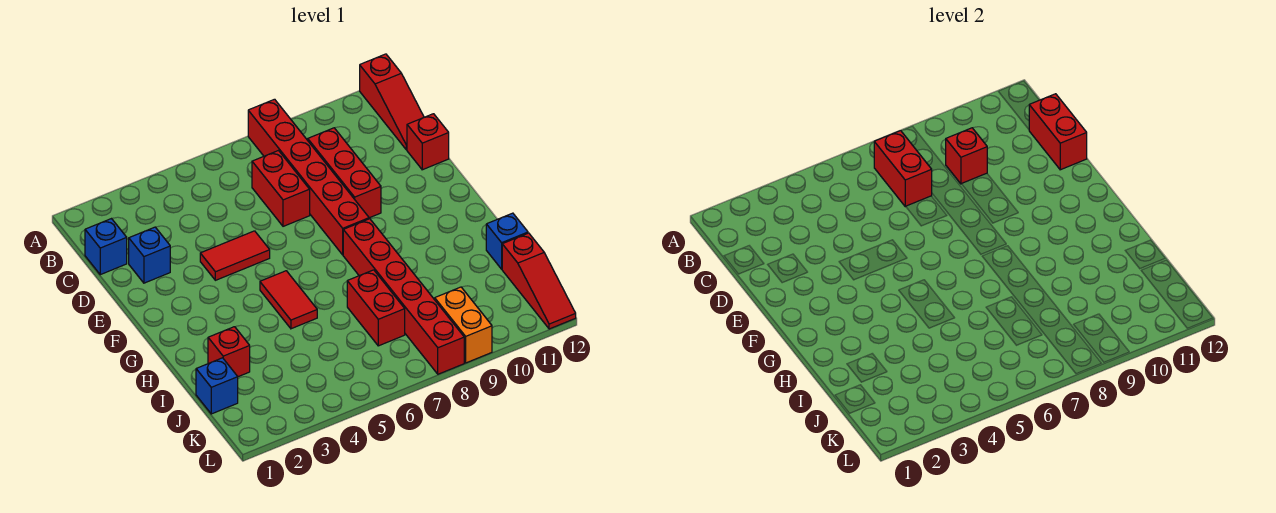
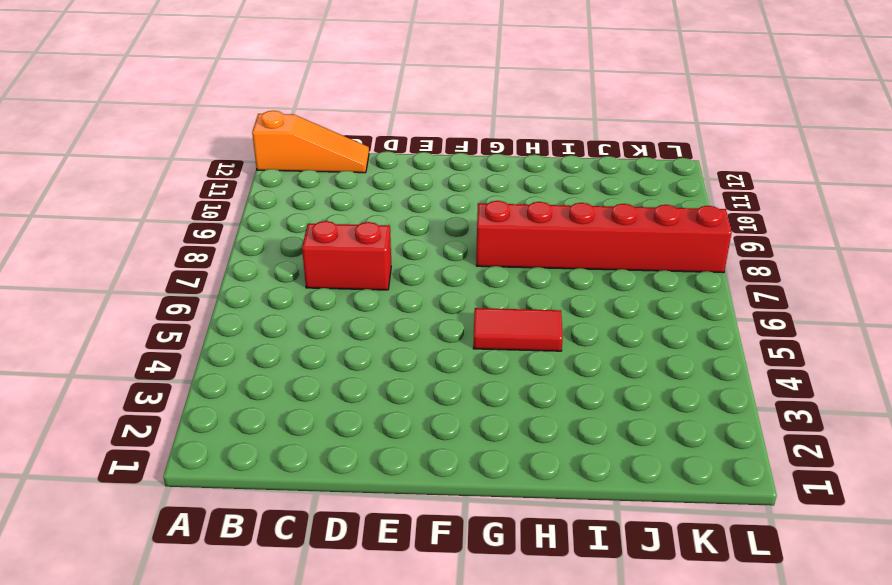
orange slope A12:C12 level 1 top A -> red slope A12:C12 level 1 top A
none -> red brick A8:F8 level 1
none -> blue brick C1 level 1
none -> red brick C9:E9 level 1

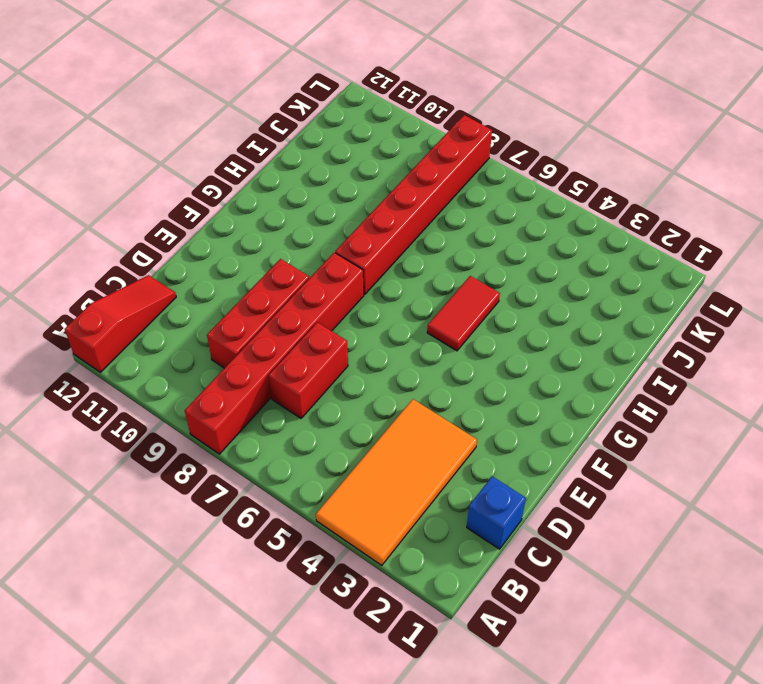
orange tile A3:D4 level 1 -> none
none -> blue brick D2 level 1
none -> red brick D12 level 1
none -> red tile E4:E5 level 1

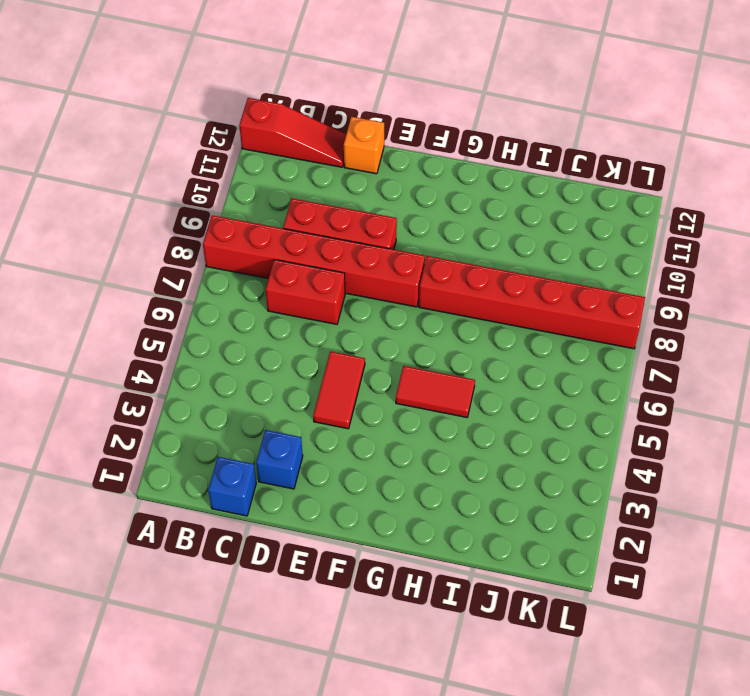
orange brick D12 level 1 -> red brick D12 level 1
none -> red brick I2 level 1
none -> red brick I7:J7 level 1
none -> blue brick I12 level 1

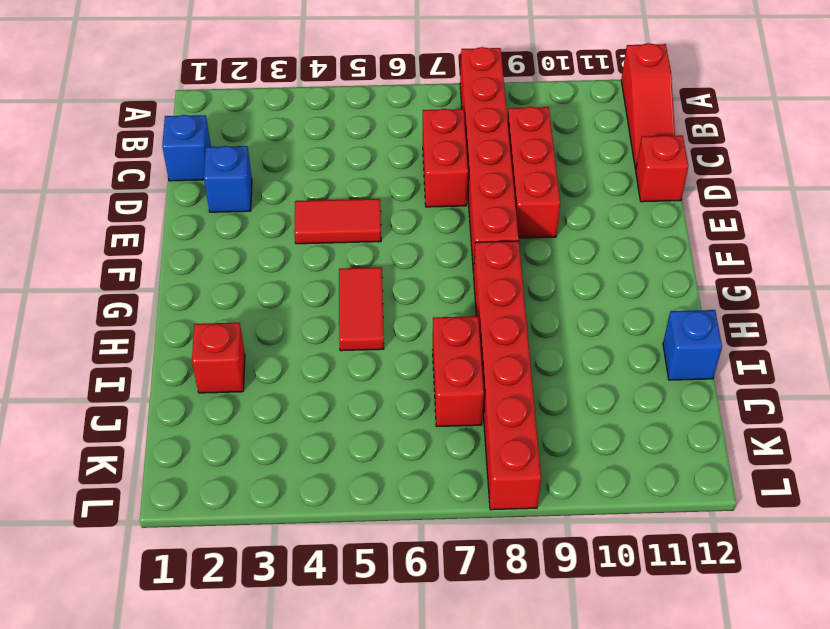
none -> blue brick J1 level 1
none -> red slope J12:L12 level 1 top J
none -> orange brick K9:L9 level 1

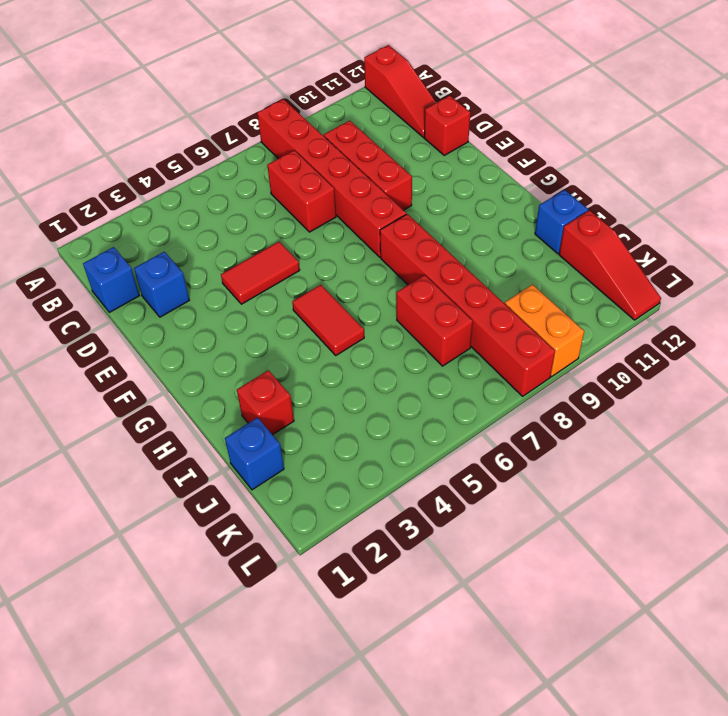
none -> red brick B7:C7 level 2
none -> red brick C9 level 2
none -> red brick C12:D12 level 2

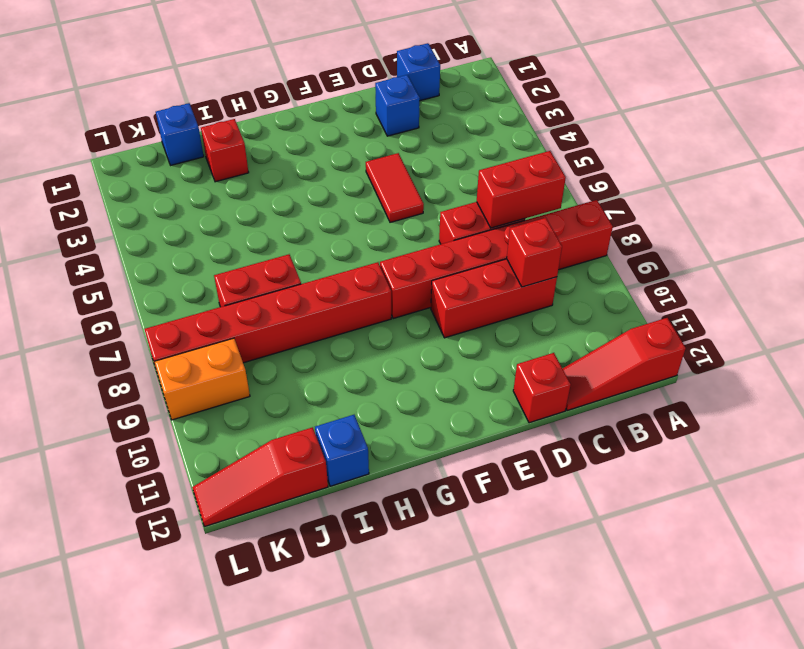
none -> red tile G5:H5 level 1
none -> red brick C12:D12 level 2

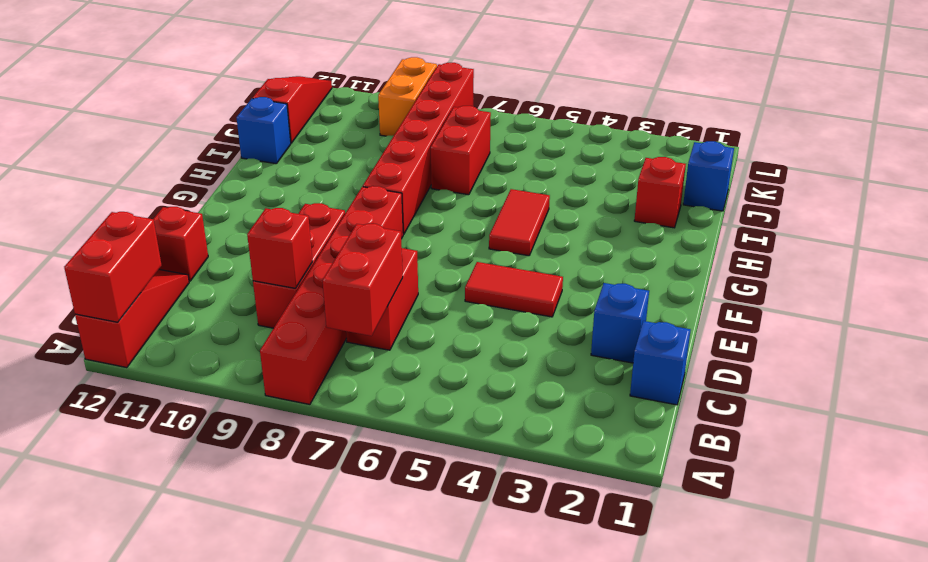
red brick A12:B12 level 2 -> red brick C12:D12 level 2

